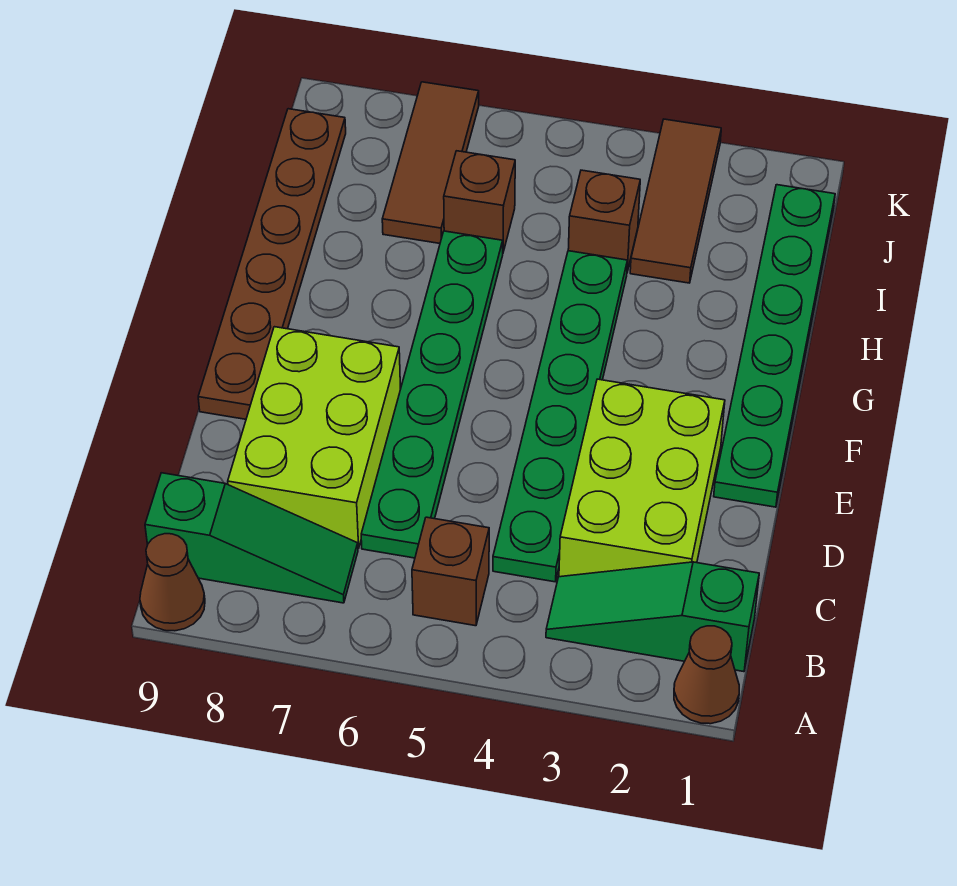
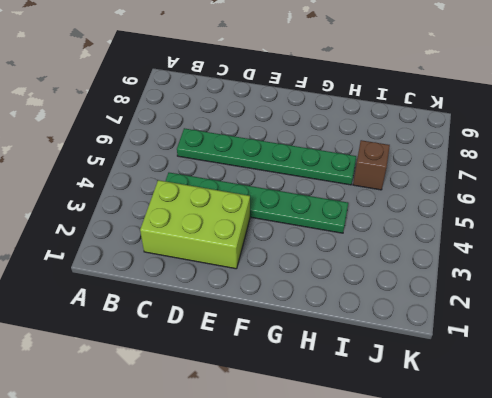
none -> brown cone A1 level 1
none -> brown cone A9 level 1
none -> green slope B1:B3 level 1 top 1

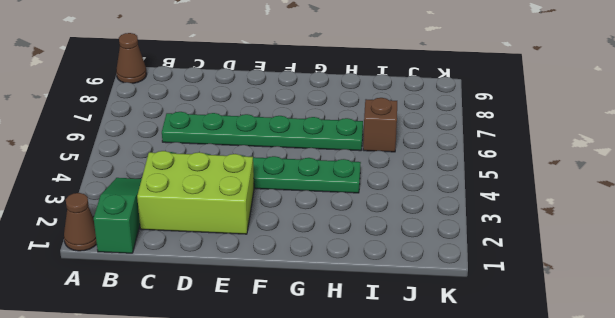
none -> brown brick B5 level 1
none -> green slope B7:B9 level 1 top 9
none -> lime brick C7:E8 level 1

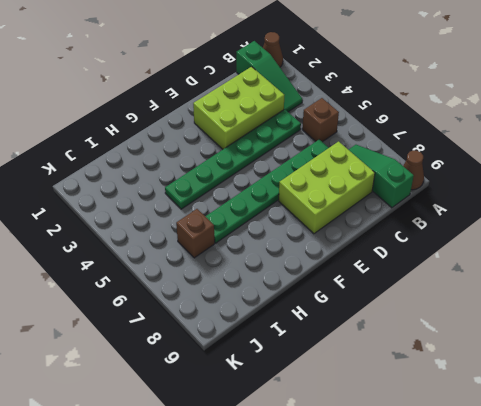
none -> green plate E1:J1 level 1
none -> brown plate E9:J9 level 1
none -> brown tile I3:K3 level 1

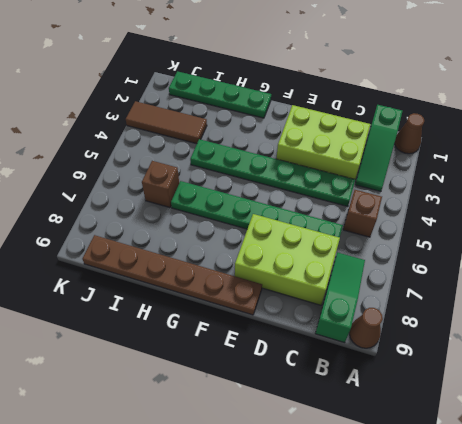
green plate G1:J1 level 1 -> green plate E1:J1 level 1
none -> brown brick I4 level 1
none -> brown tile I7:K7 level 1

